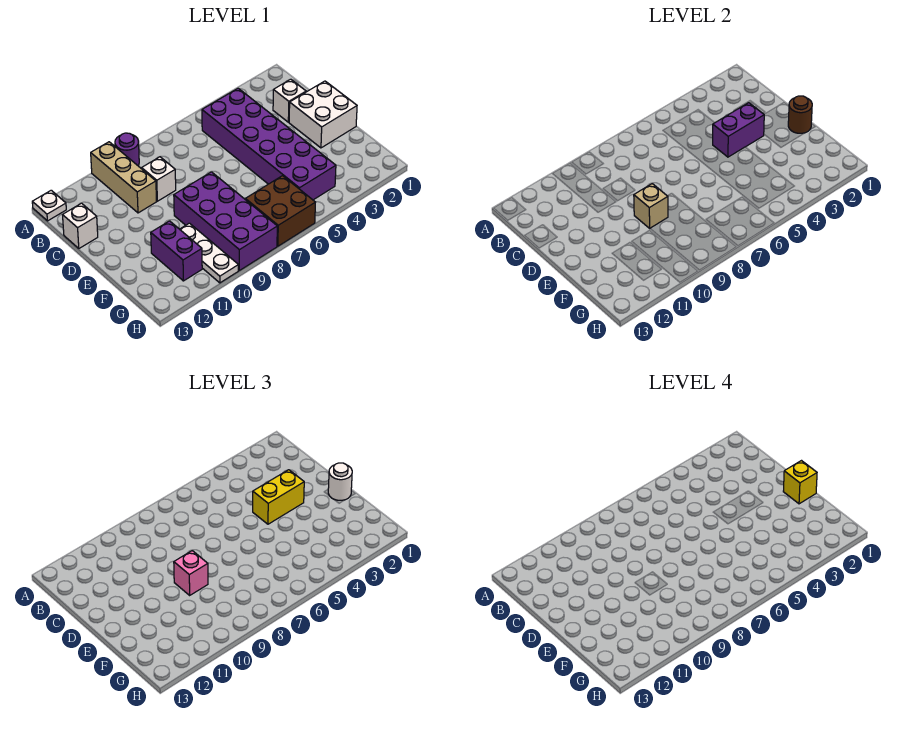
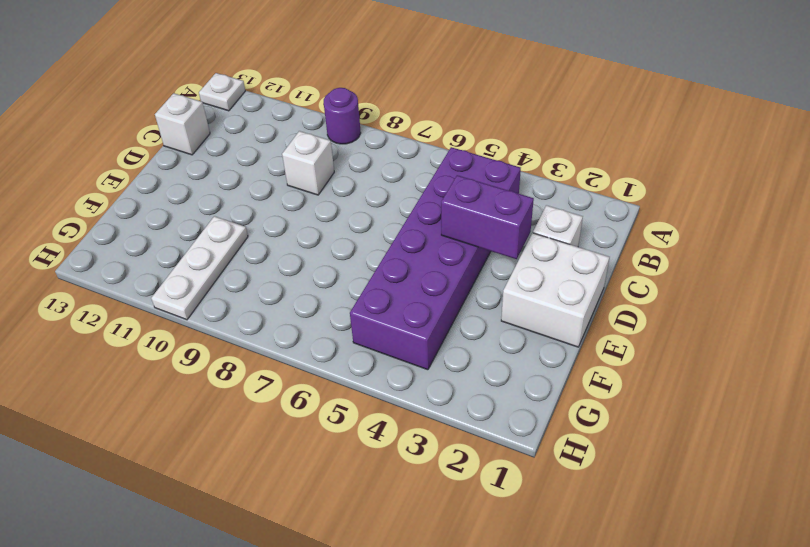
none -> tan brick A10:C10 level 1
none -> purple brick E8:H9 level 1
none -> purple brick F11:G11 level 1

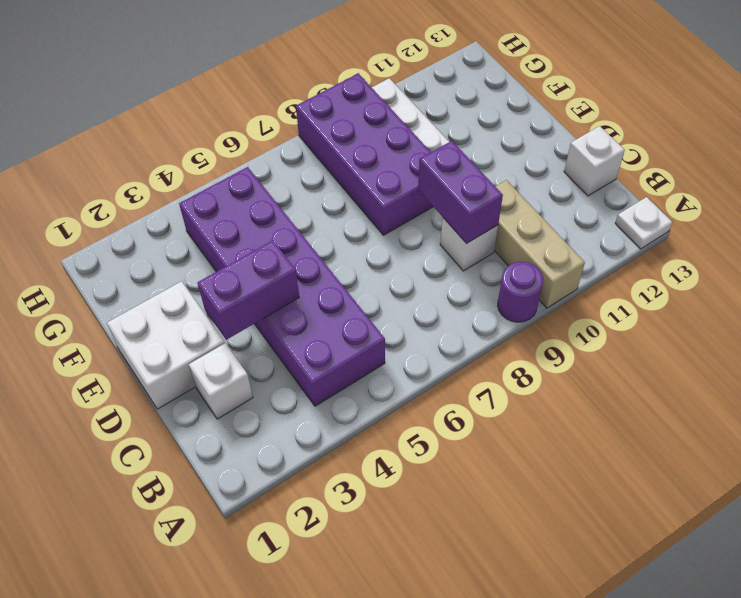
purple brick C9:D9 level 2 -> purple brick F11:G11 level 1
none -> brown brick G6:H7 level 1
none -> brown round brick E1 level 2
none -> tan brick E9 level 2

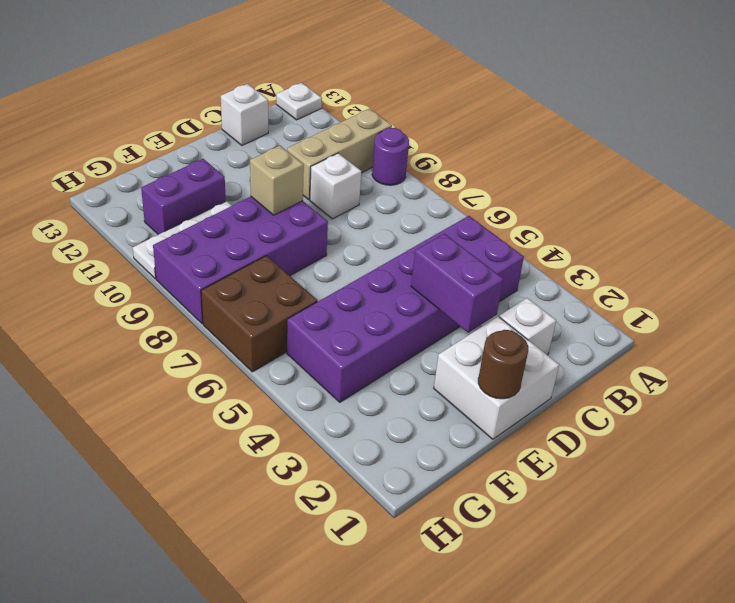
none -> yellow brick D3:D4 level 3
none -> white round brick E1 level 3
none -> pink brick E9 level 3

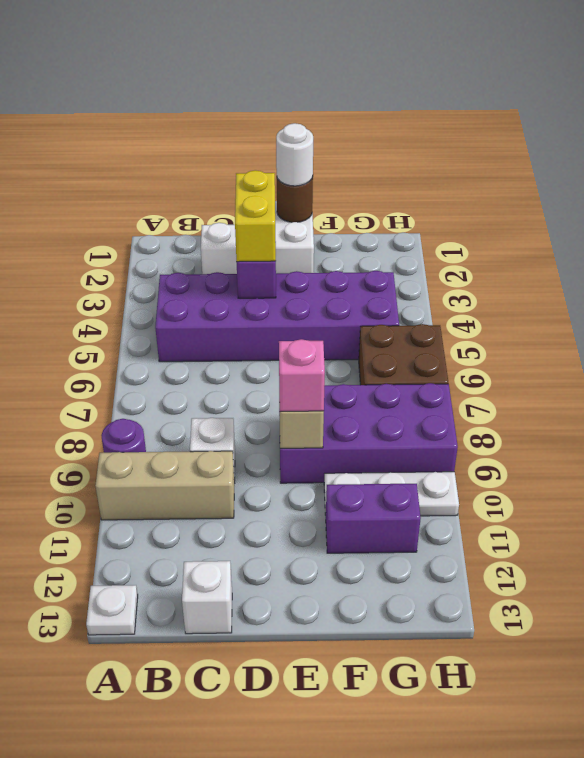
none -> yellow brick E1 level 4

